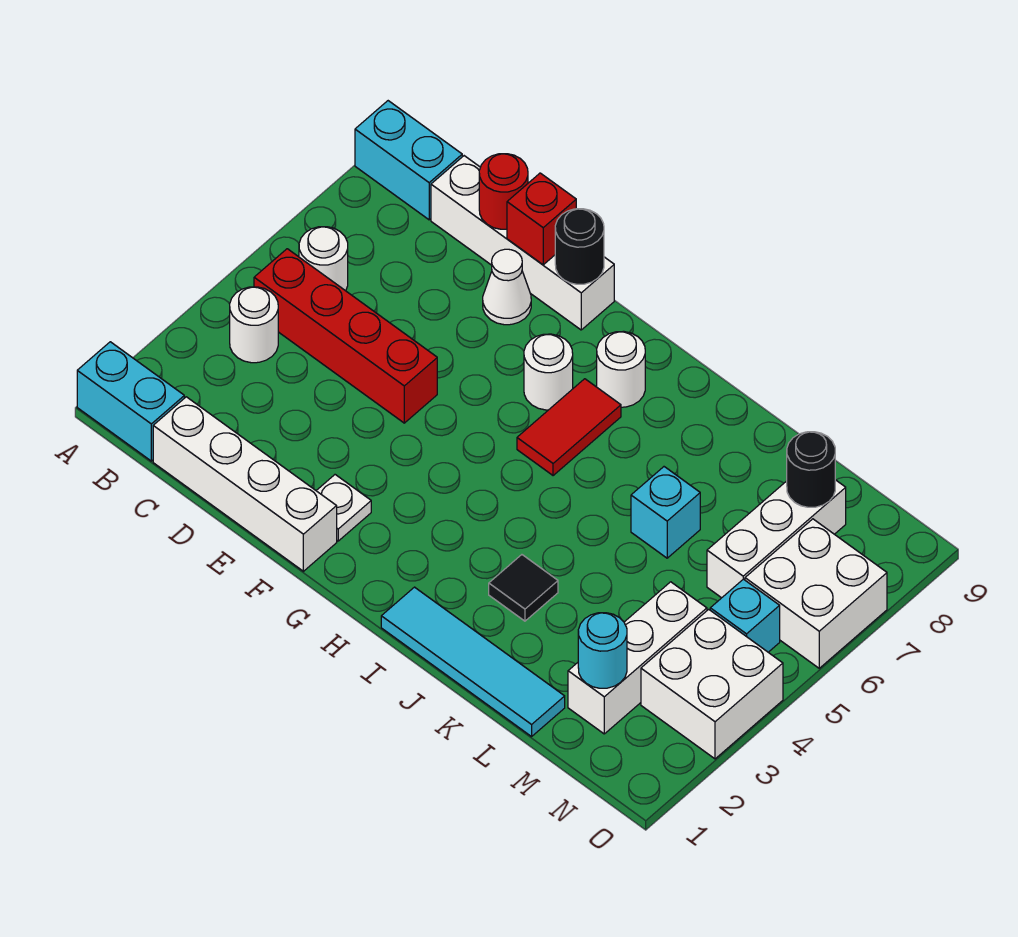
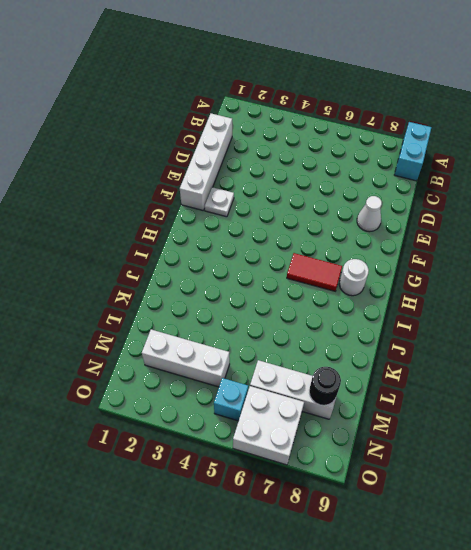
none -> cyan brick A1:B1 level 1
none -> white round brick B4 level 1
none -> red brick B5:E5 level 1

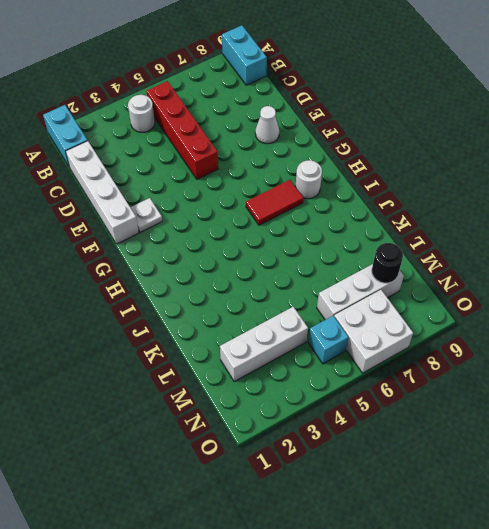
none -> white round brick B6 level 1
none -> white brick C9:F9 level 1
none -> white round brick G7 level 1

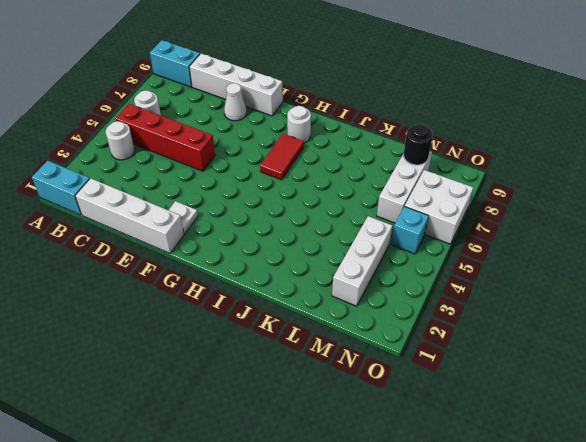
none -> white round brick G7 level 1
none -> cyan tile I1:L1 level 1
none -> black tile J3 level 1

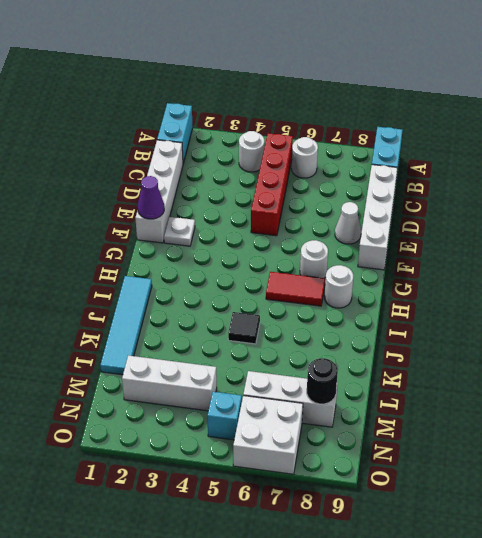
purple cone F1 level 2 -> none
black tile J5 level 1 -> black tile J3 level 1
none -> cyan brick K6 level 1
none -> white brick N3:O4 level 1
none -> red round brick D9 level 2

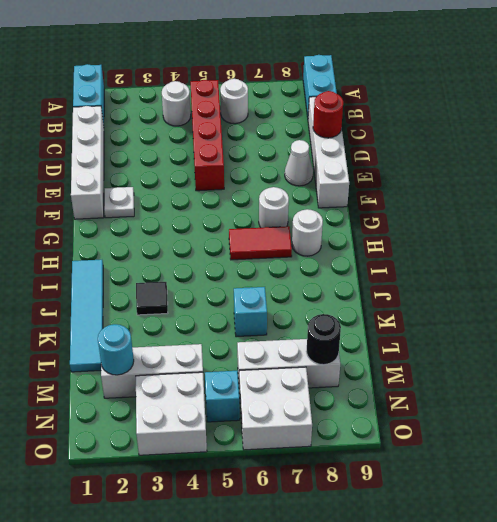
none -> red brick E9 level 2
none -> black round brick F9 level 2

